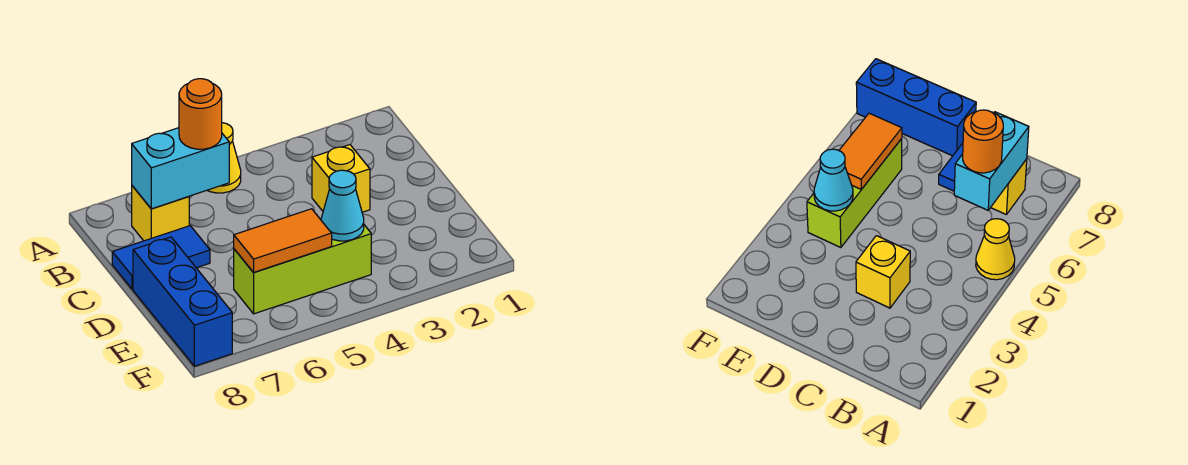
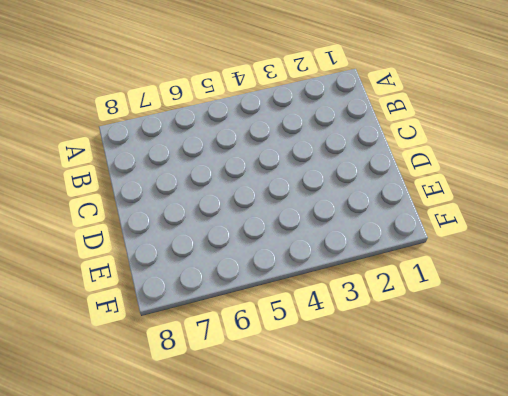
none -> yellow cone A5 level 1
none -> yellow brick B7 level 1

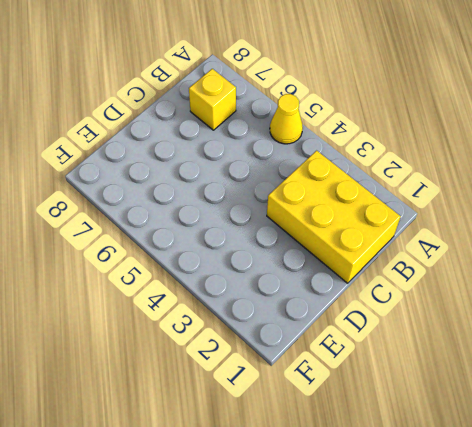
yellow brick B1:C3 level 1 -> yellow brick C3 level 1
none -> blue tile C7:C8 level 1
none -> blue brick D8:F8 level 1

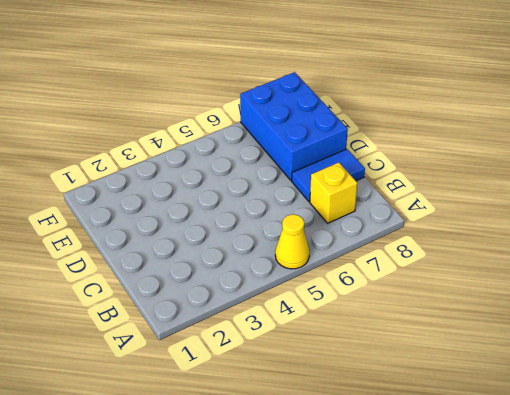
blue brick D7:F8 level 1 -> blue brick D8:F8 level 1
none -> yellow brick C3 level 1
none -> lime brick E4:E6 level 1

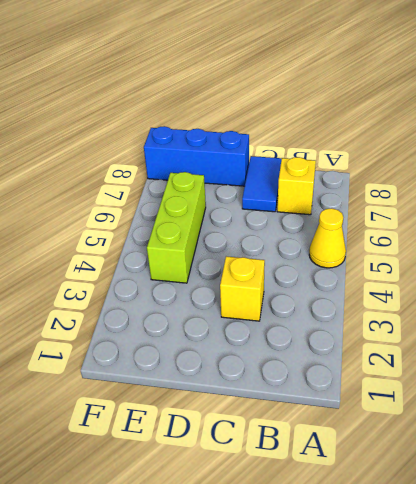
none -> cyan brick B6:B7 level 2
none -> cyan cone E4 level 2

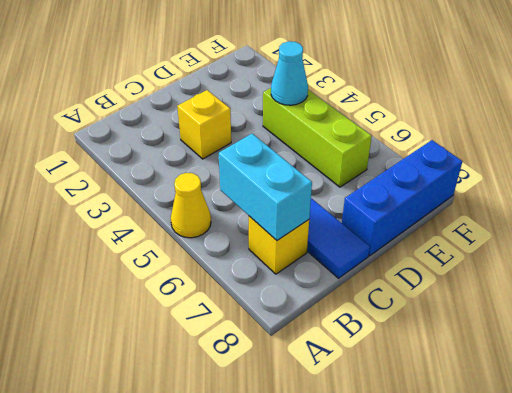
none -> orange tile E5:E6 level 2
none -> orange round brick B6 level 3

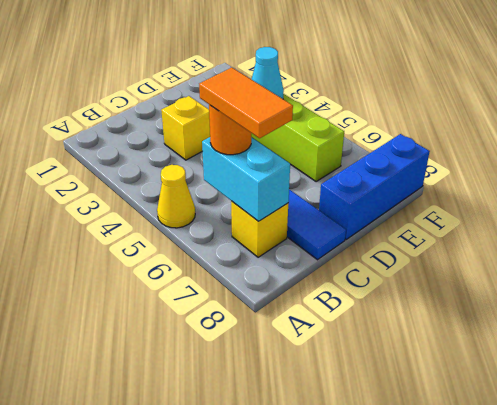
orange tile B6:B7 level 4 -> orange tile E5:E6 level 2

